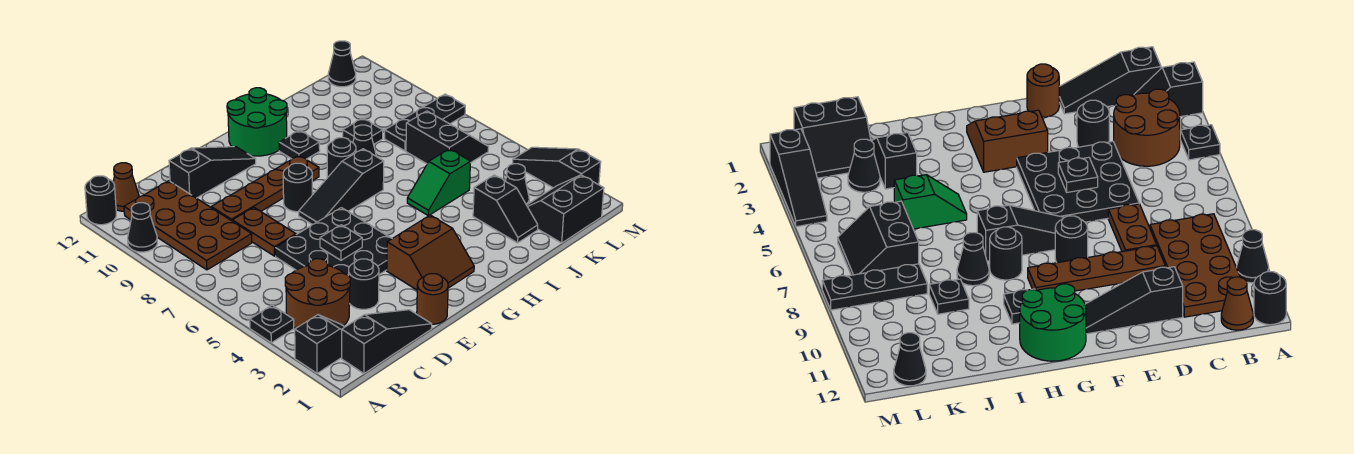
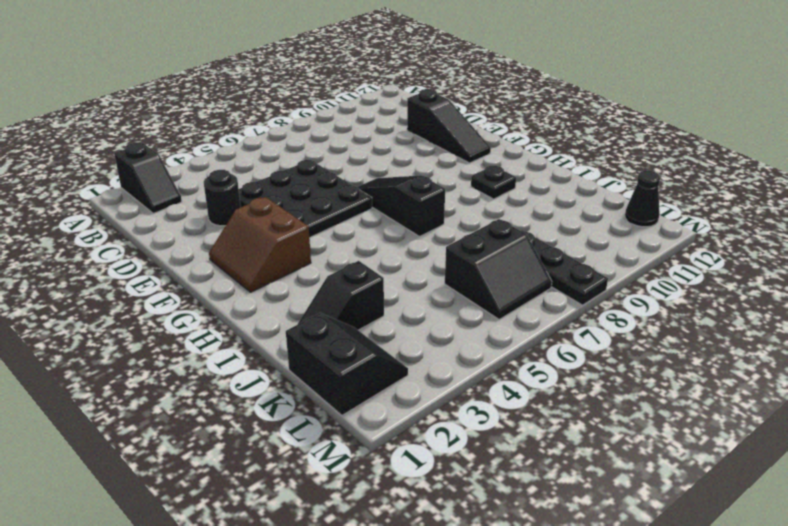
none -> black plate A4 level 1
none -> black cone A10 level 1
none -> black round brick A12 level 1
none -> black slope B1:D1 level 1 top B

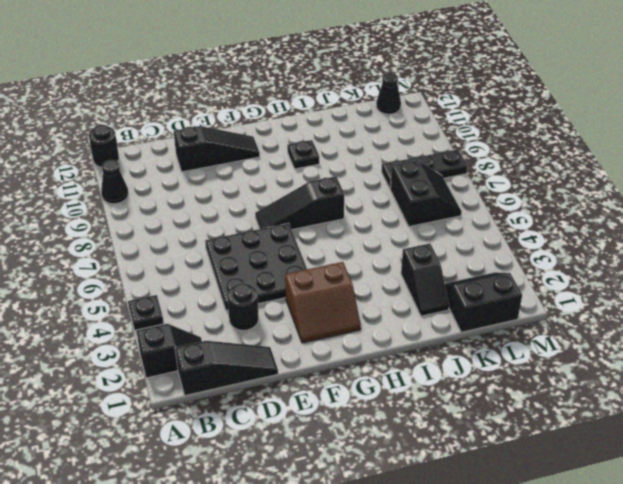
none -> brown round brick B3:C4 level 1
none -> brown plate B8:C11 level 1
none -> brown cone B12 level 1
none -> brown plate D7:D8 level 1

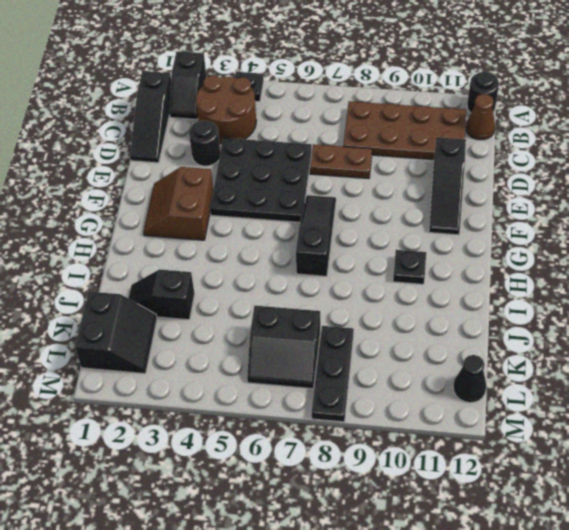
none -> black cone A10 level 1
none -> brown plate D9:G9 level 1
none -> brown round brick E1 level 1
none -> black round brick F8 level 1

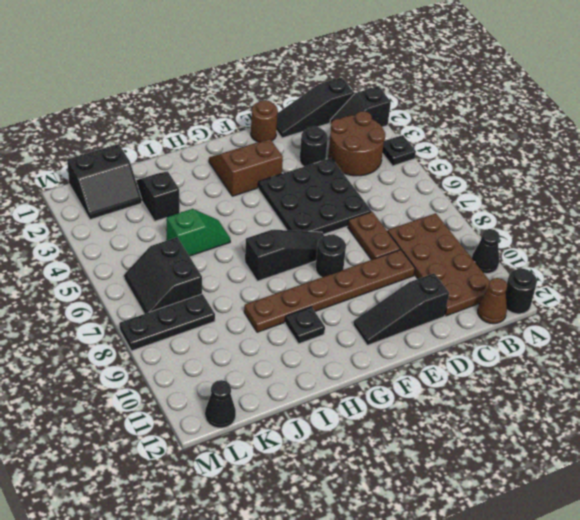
brown plate D9:I9 level 1 -> brown plate D9:G9 level 1
none -> green round brick G11:H12 level 1
none -> black round brick H8 level 1
none -> black cone I8 level 1
none -> black plate J9 level 1

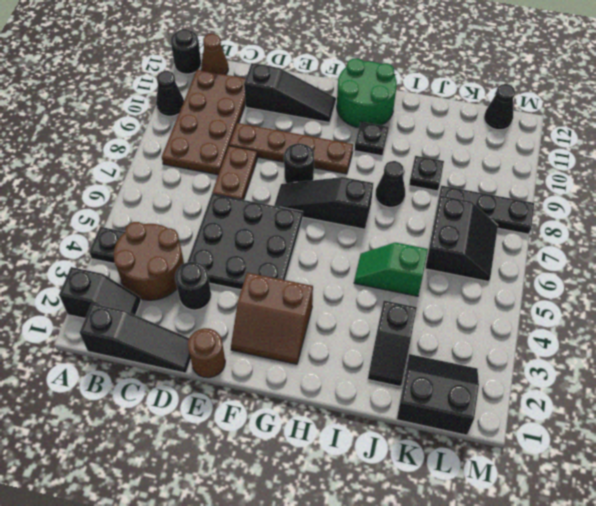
none -> black round brick H8 level 1
none -> black cone K3 level 1
none -> black slope M2:M4 level 1 top 2
none -> black plate E5 level 2

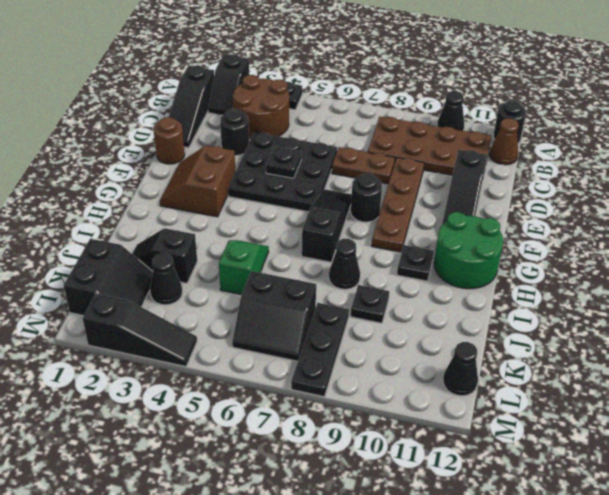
none -> black round brick H8 level 1

